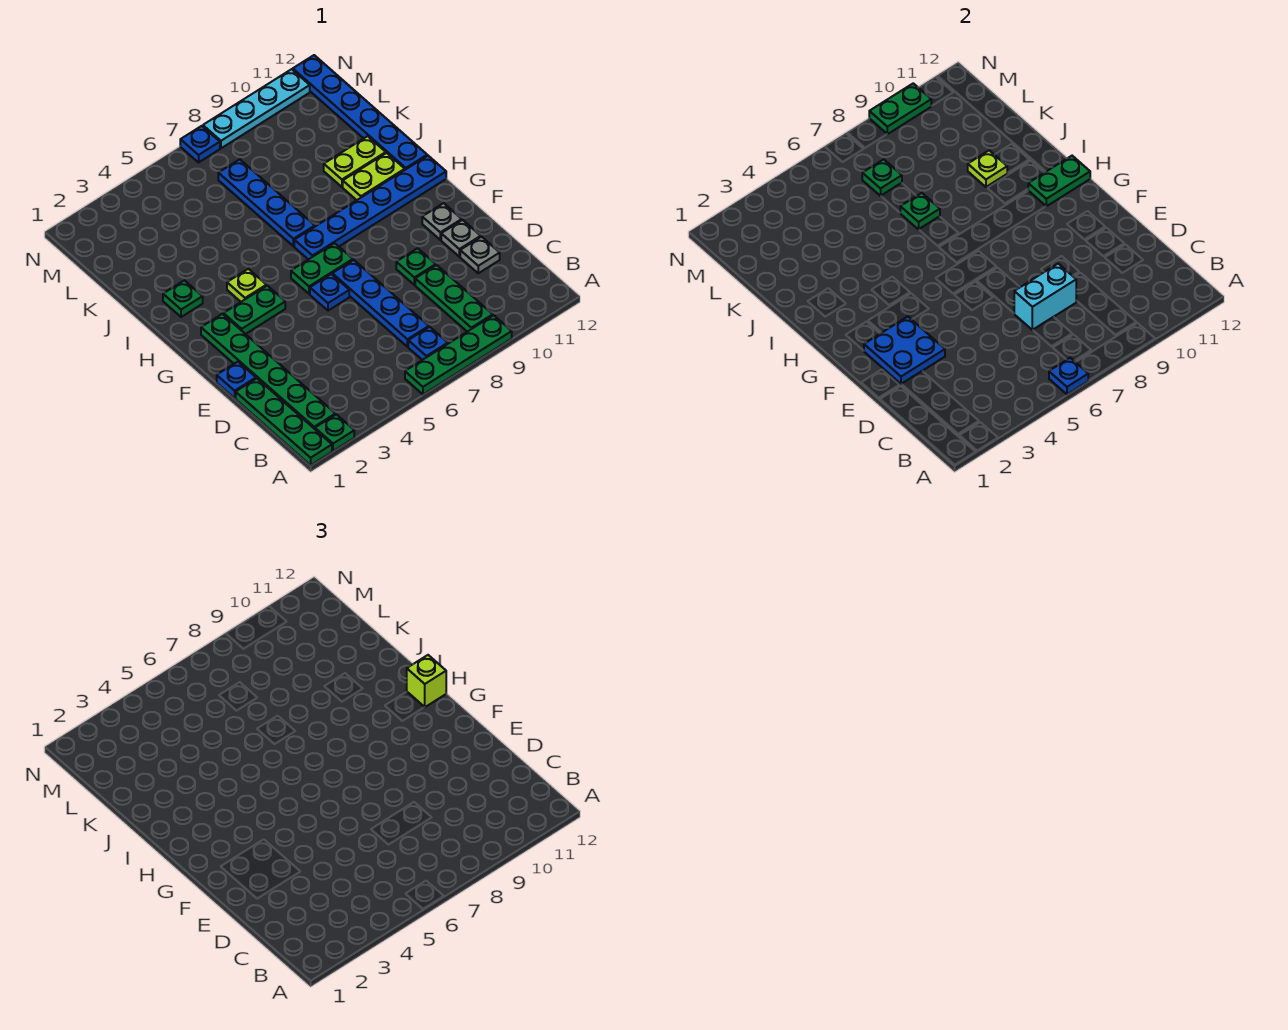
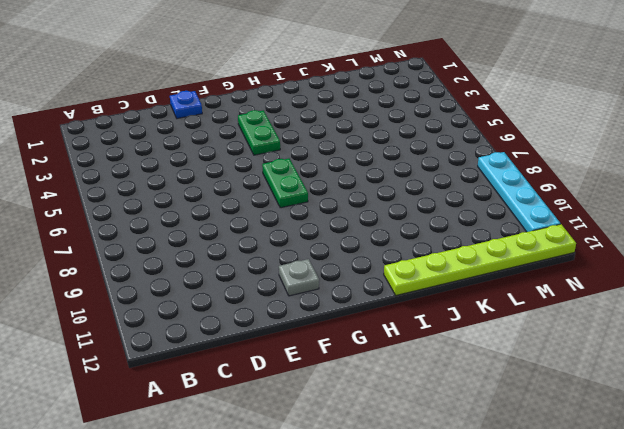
lime plate I12:N12 level 1 -> blue plate I12:N12 level 1
none -> green plate A1:D1 level 1
none -> green plate A2 level 1
none -> green plate A6:A9 level 1
none -> green plate B2:G2 level 1

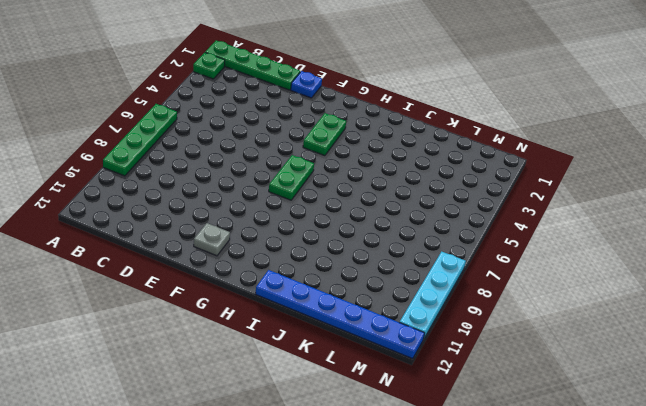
none -> green plate B2:G2 level 1
none -> blue plate B7 level 1
none -> green plate B9:D9 level 1
none -> blue plate C7:F7 level 1

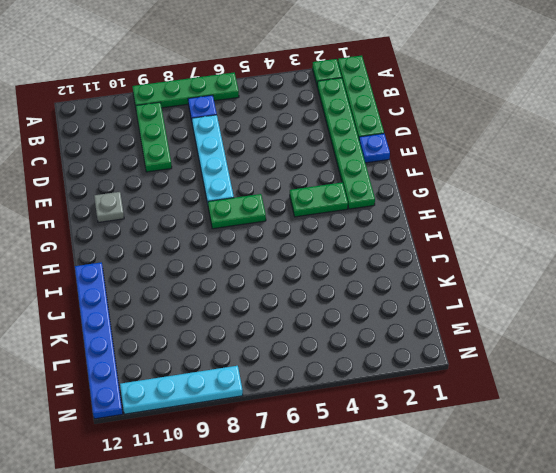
cyan plate C7:F7 level 1 -> blue plate C7:F7 level 1
none -> grey plate D11 level 1
none -> green plate E9 level 1
none -> grey plate E11 level 1
none -> blue plate F6 level 1

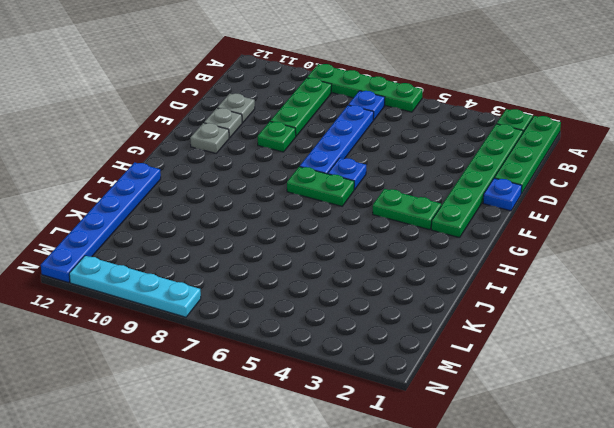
none -> lime plate H4 level 1
none -> blue plate H7:H12 level 1
none -> green plate I2 level 1
none -> blue plate I7:L7 level 1

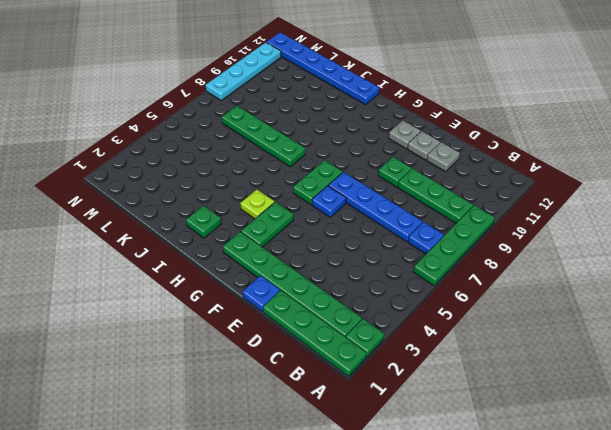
green plate I7:L7 level 1 -> blue plate I7:L7 level 1
none -> blue plate H7:H12 level 1
none -> lime plate I10:I11 level 1
none -> lime plate J10:J11 level 1
none -> blue plate N7 level 1

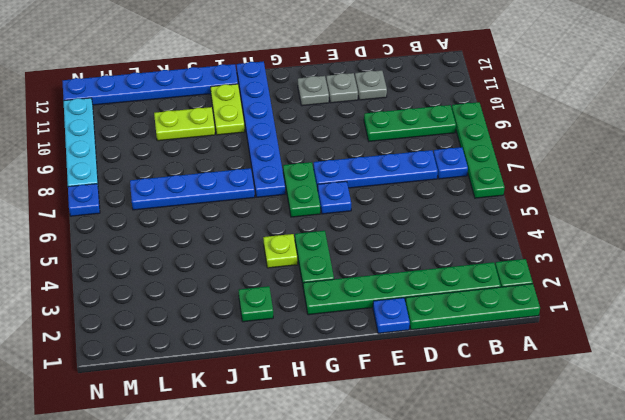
lime plate J10:K10 level 1 -> lime plate J10:J11 level 1
none -> green plate E9 level 1
none -> blue plate A6 level 2
none -> cyan brick D7:D8 level 2
none -> blue plate E2:F3 level 2

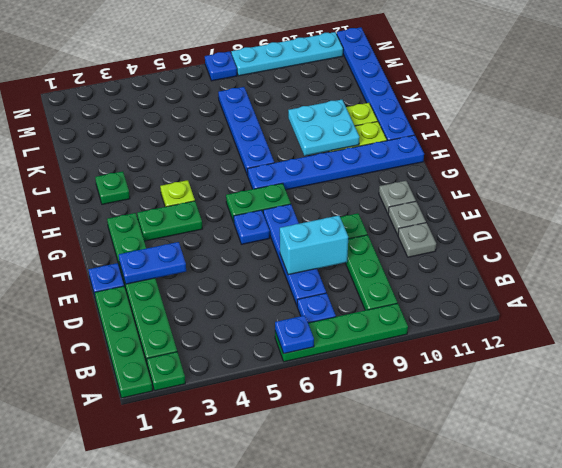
blue plate E2:E3 level 2 -> blue plate E2:F3 level 2
cyan plate I9:J10 level 2 -> lime plate J10 level 2
none -> green plate H11:H12 level 2
none -> green plate J7 level 2
none -> green plate L7 level 2
none -> green plate N9:N10 level 2

